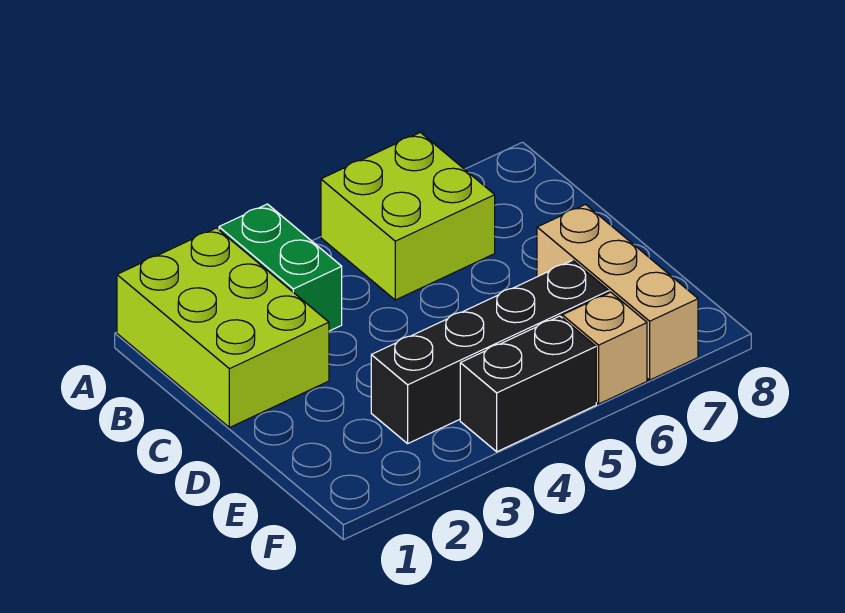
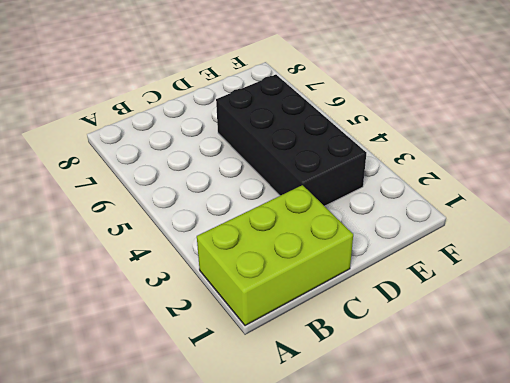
black brick D3:E6 level 1 -> black brick E3:E6 level 1
none -> green brick A3:B3 level 1
none -> lime brick A5:B6 level 1

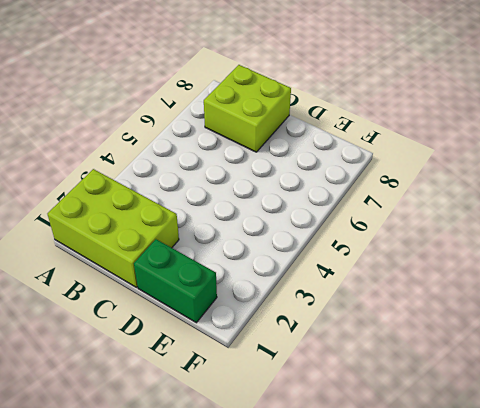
lime brick B7:C8 level 1 -> lime brick A5:B6 level 1
green brick D1:E1 level 1 -> green brick A3:B3 level 1
none -> tan brick D7:F7 level 1
none -> black brick E3:E6 level 1

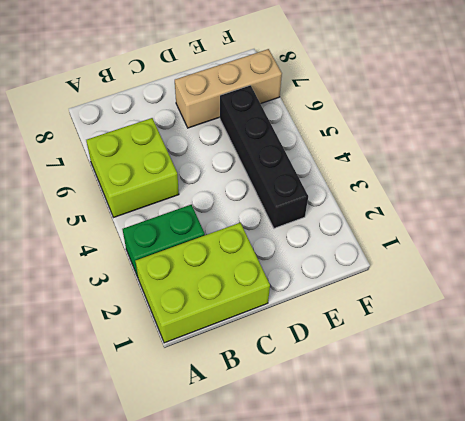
none -> black brick F4:F5 level 1
none -> tan brick F6 level 1

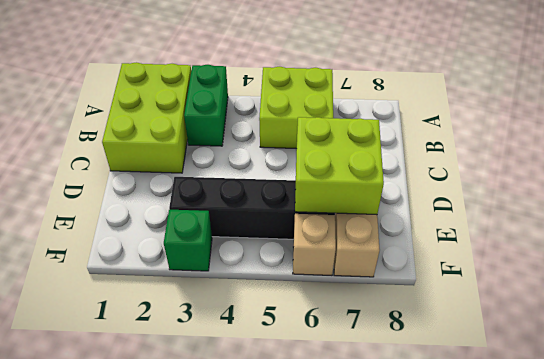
lime brick D6:E7 level 2 -> none
green brick F3 level 1 -> none
none -> black brick F4:F5 level 1

